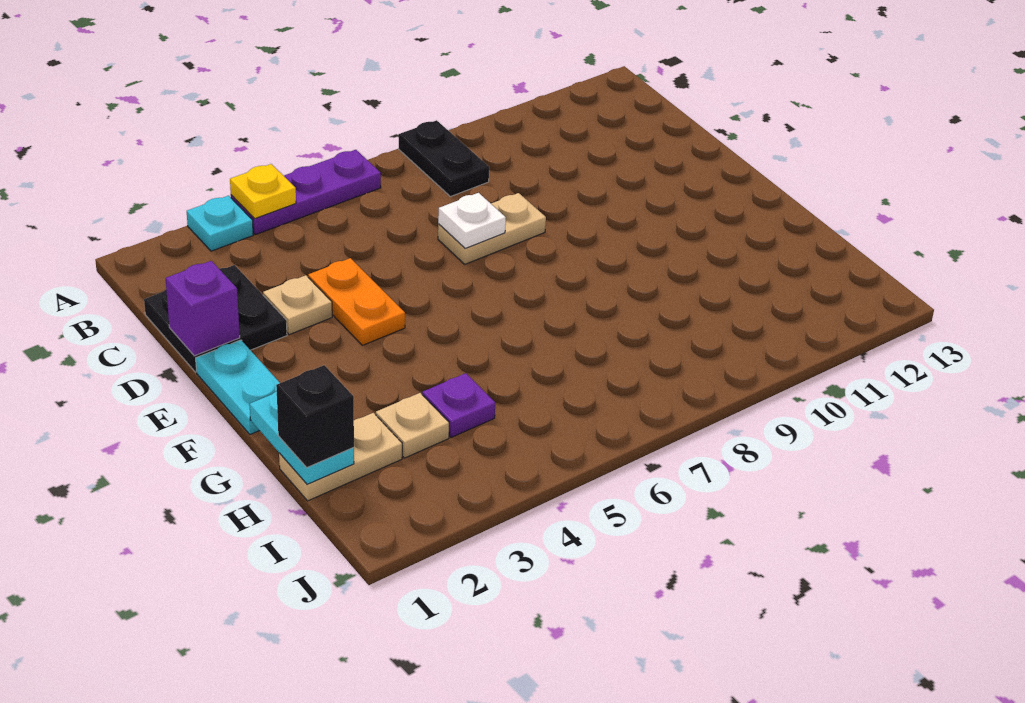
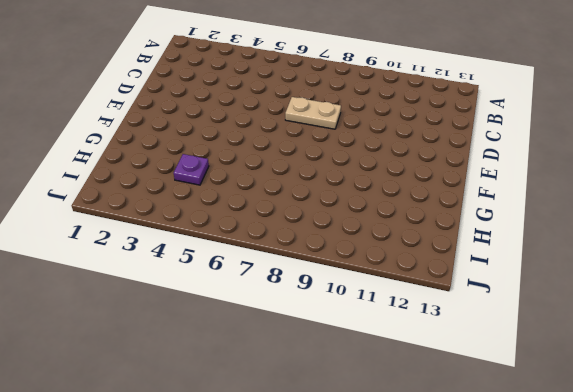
none -> cyan plate A3 level 1
none -> purple plate A4:A6 level 1
none -> black plate A8:B8 level 1

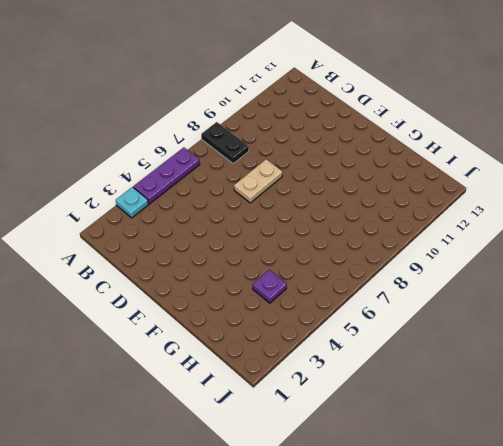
none -> black plate C1:D2 level 1
none -> tan plate D3 level 1
none -> orange plate D4:E4 level 1

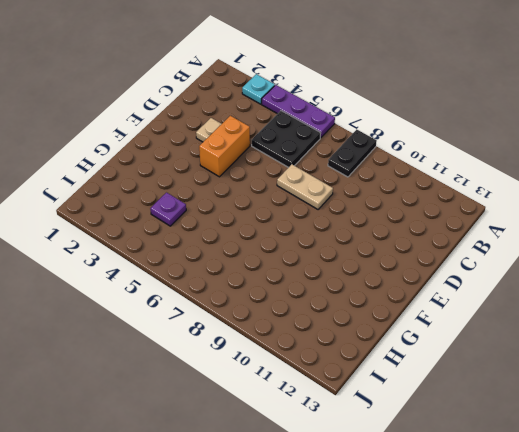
black plate B5:C6 level 1 -> black plate C1:D2 level 1
orange brick D4:E4 level 1 -> orange plate D4:E4 level 1
none -> cyan plate E1:F1 level 1
none -> tan plate H1:H2 level 1
none -> tan plate H3 level 1

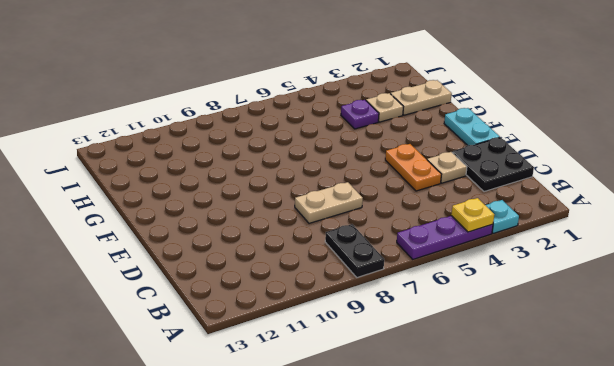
none -> purple brick D1 level 2
none -> white plate D7 level 2
none -> cyan plate G1:H1 level 2

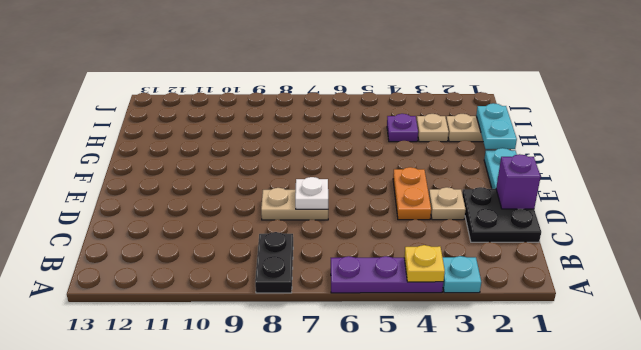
none -> black brick H1 level 3

